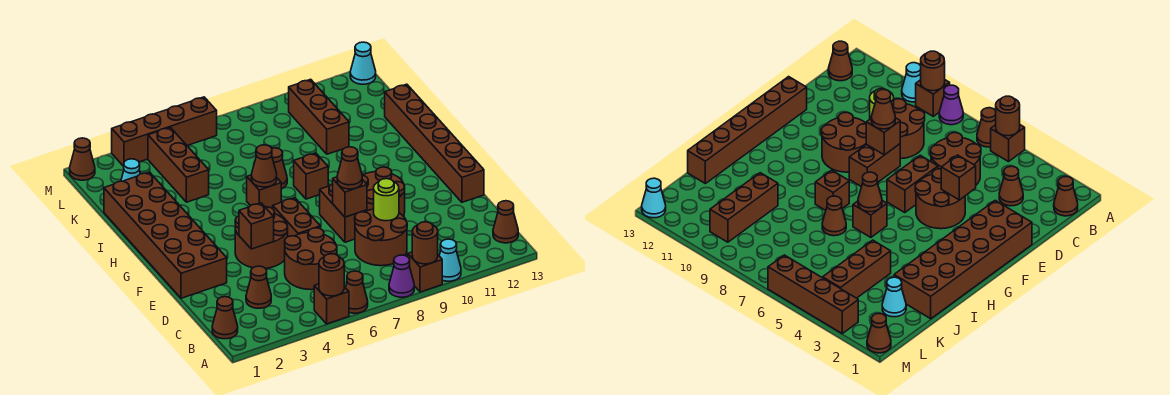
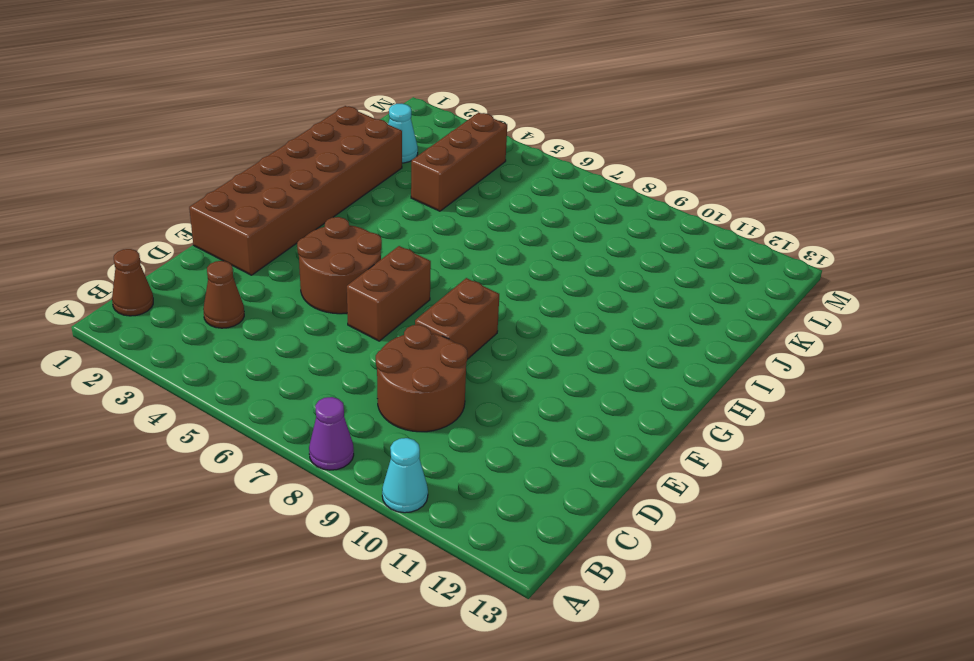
none -> brown brick A5 level 1
none -> brown cone A6 level 1
none -> brown brick A9 level 1
none -> brown cone B13 level 1

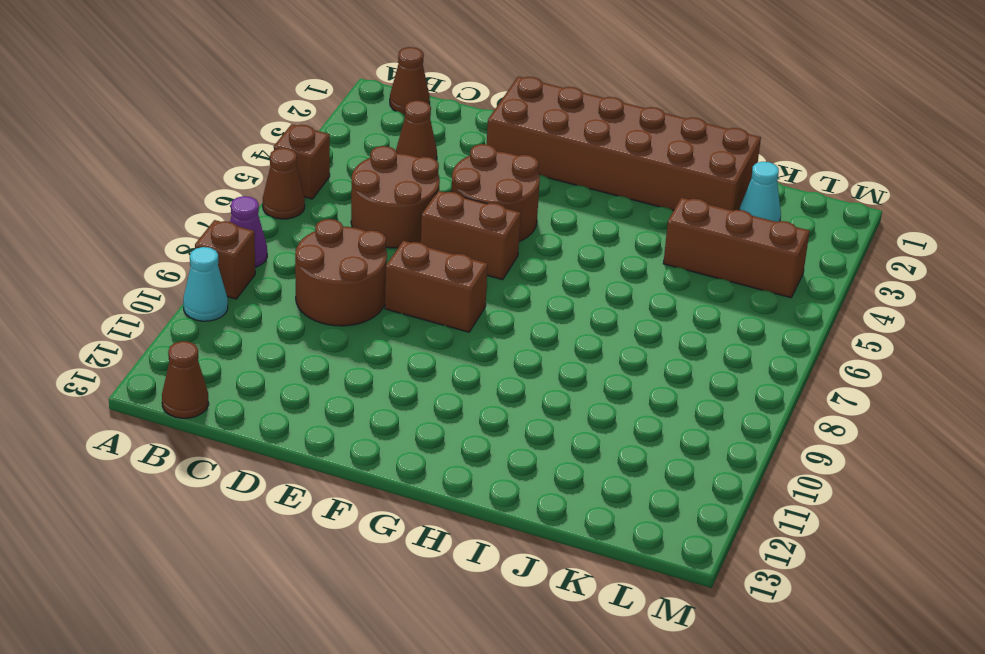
none -> brown round brick E9:F10 level 1
none -> brown brick E13:J13 level 1
none -> brown brick H6 level 1
none -> brown brick H8 level 1

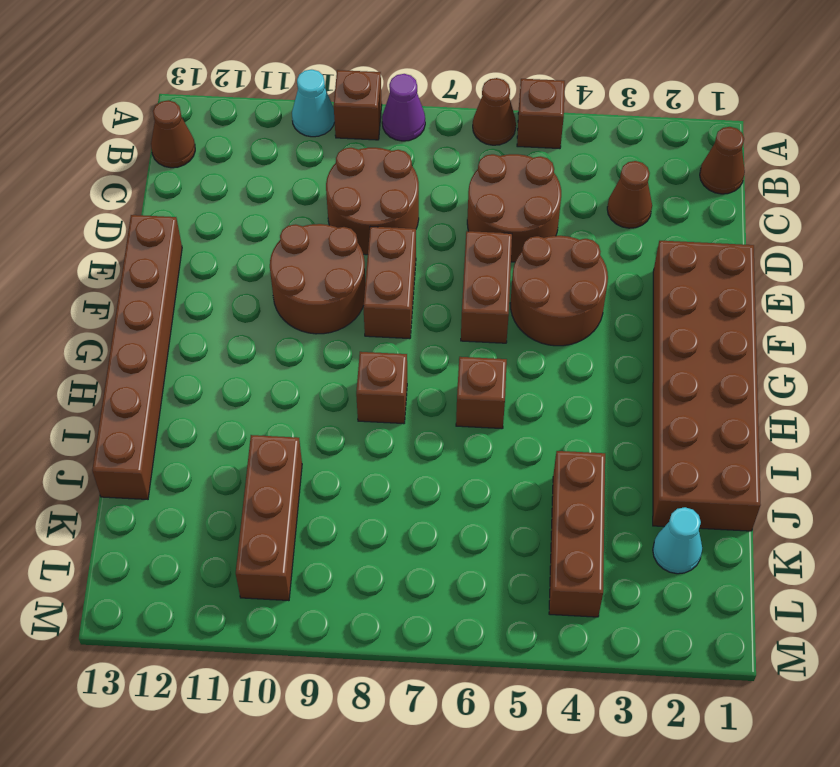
none -> brown cone I7 level 1
none -> brown cone M1 level 1
none -> brown brick M3:M6 level 1
none -> cyan cone M13 level 1

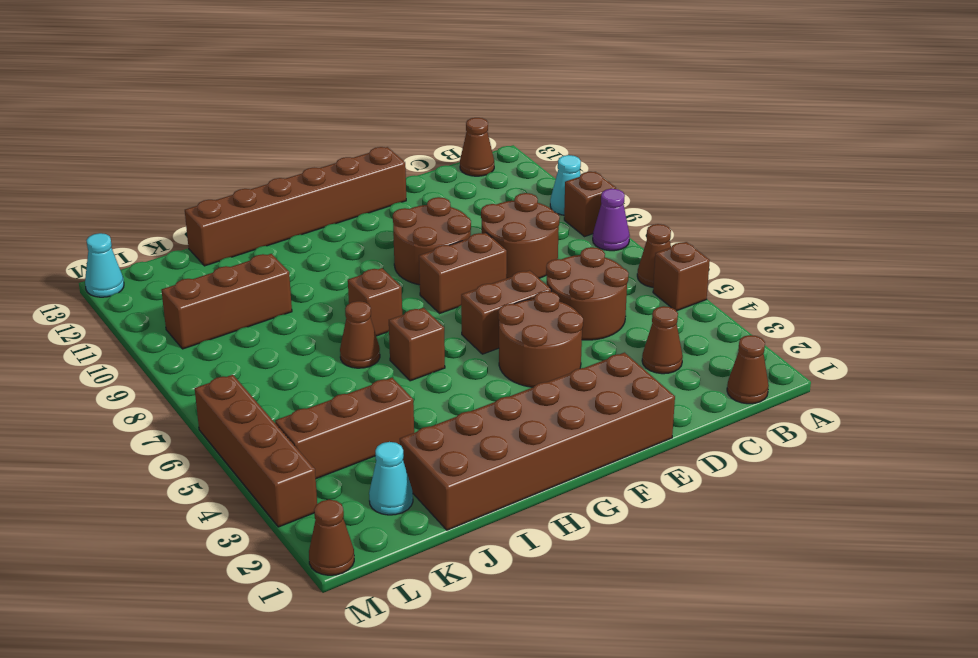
none -> brown round brick A5 level 2
none -> brown round brick A9 level 2
none -> lime round brick D9 level 2
none -> brown brick E4 level 2

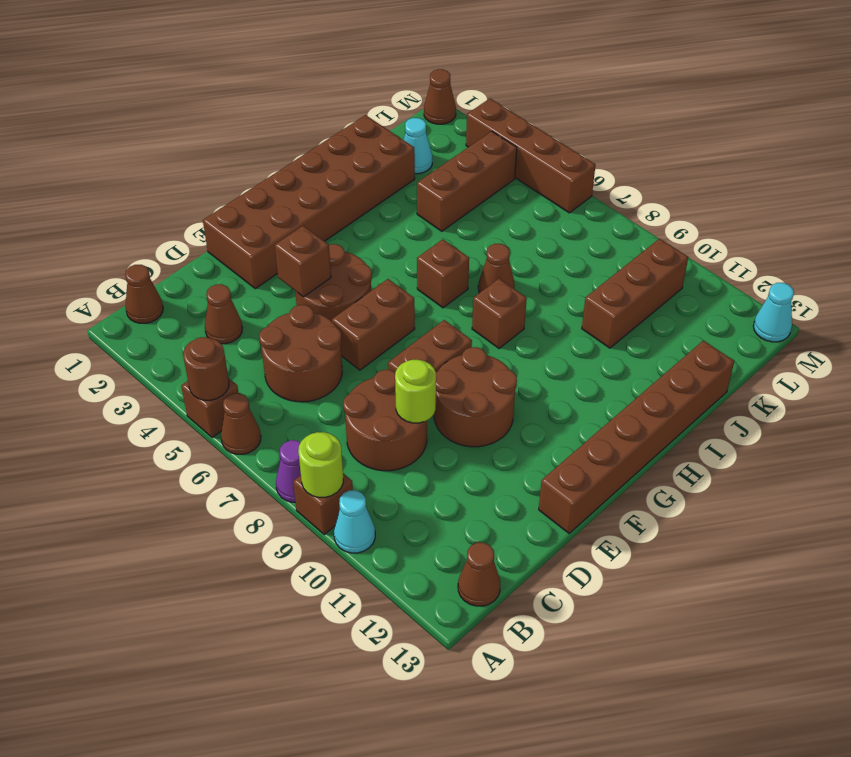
lime round brick A9 level 2 -> brown round brick A9 level 2
none -> brown brick E8 level 2
none -> brown cone H6 level 2
none -> brown cone E8 level 3

